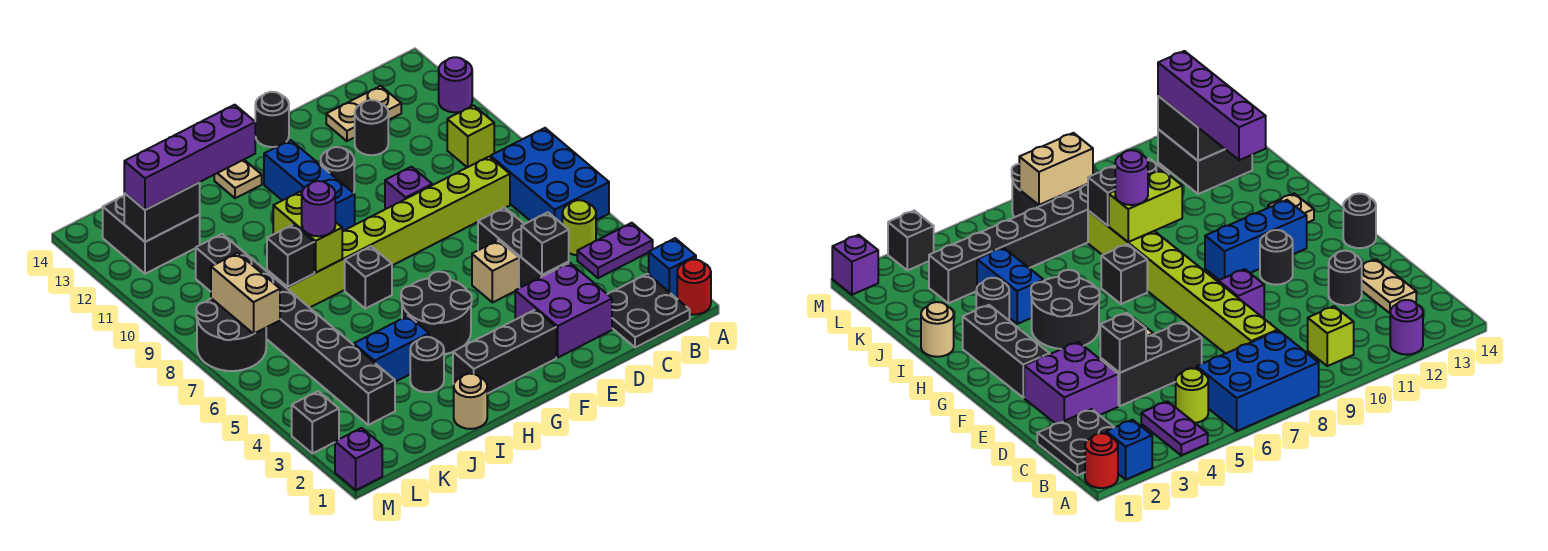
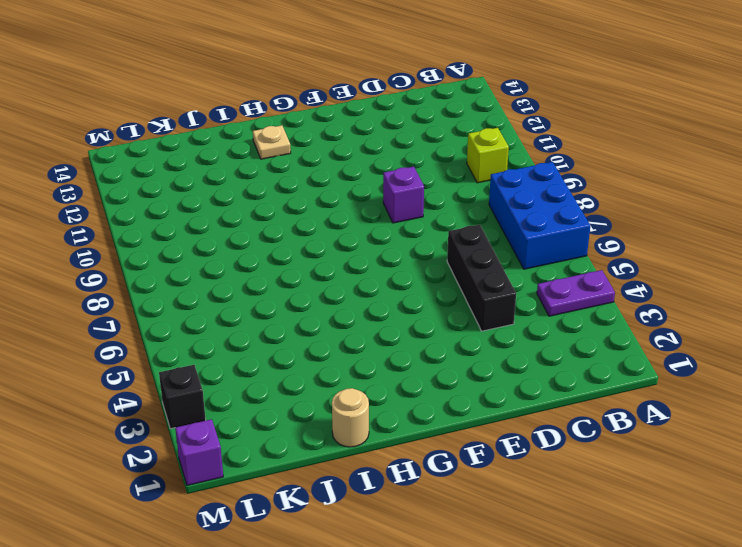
none -> red round brick A1 level 1
none -> blue brick A2 level 1
none -> purple round brick A12 level 1
none -> black plate B1:C2 level 1

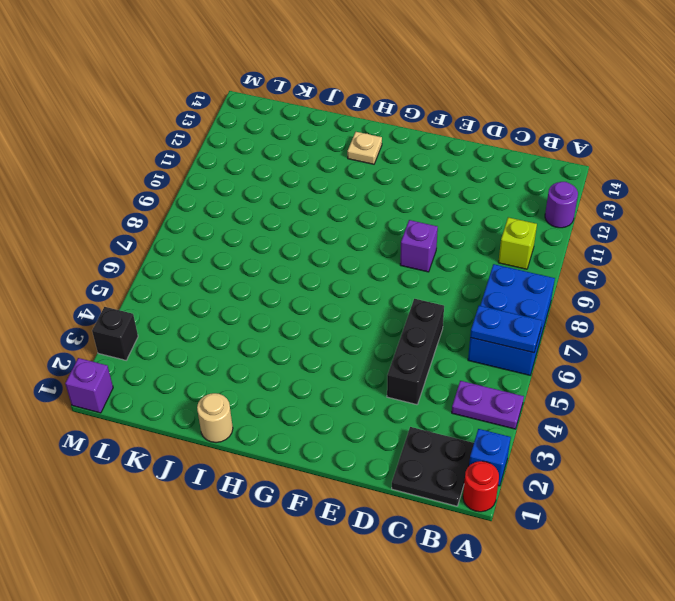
blue plate A6:B6 level 2 -> none
none -> lime round brick B5 level 1
none -> lime brick C8:J8 level 1
none -> tan plate C13:D13 level 1
none -> purple brick D2:E3 level 1

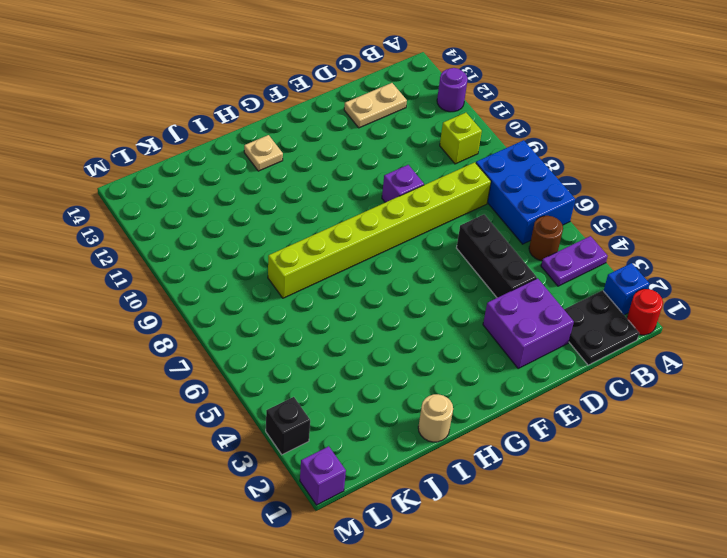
brown round brick B5 level 1 -> lime round brick B5 level 1
none -> black round brick D12 level 1
none -> tan brick E5 level 1
none -> black brick F2:H2 level 1
none -> black round brick F11 level 1

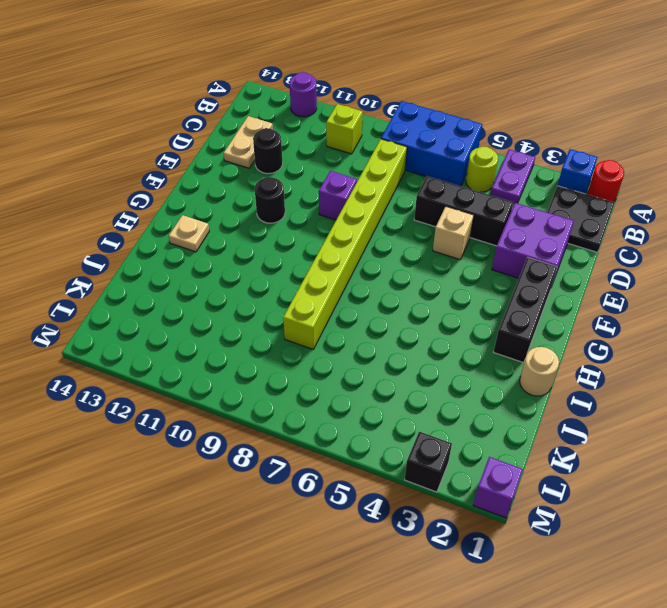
none -> black round brick F14 level 1
none -> black round brick G4:H5 level 1
none -> blue brick G10:G12 level 1
none -> black brick H7 level 1

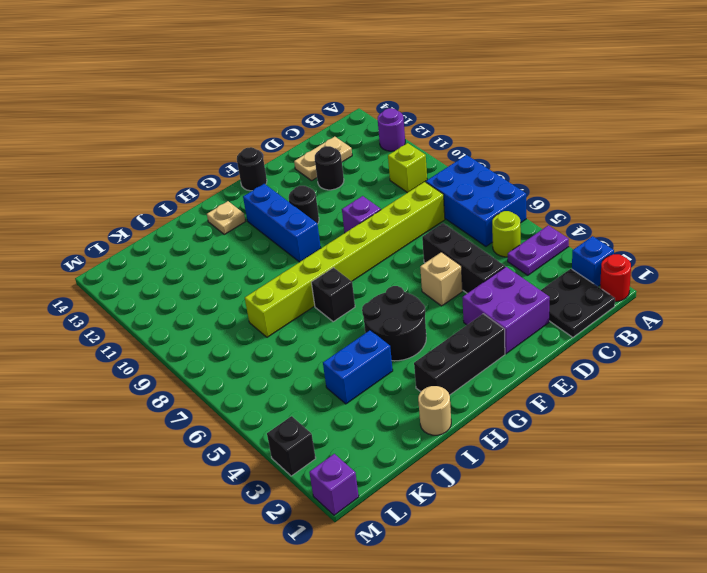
none -> black round brick I3 level 1
none -> black brick K3:K10 level 1
none -> black brick K12:L13 level 1
none -> black round brick L7:M8 level 1

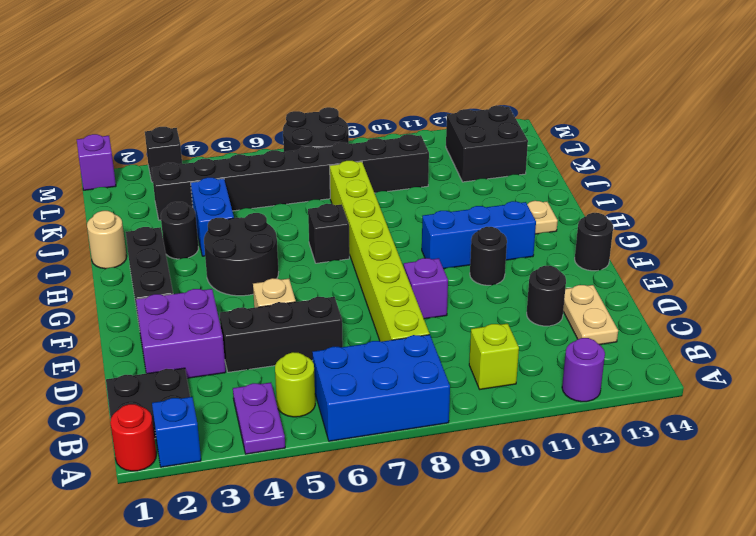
none -> black brick D4 level 2
none -> lime brick I8:I9 level 2
none -> black brick J8 level 2
none -> black brick K12:L12 level 2

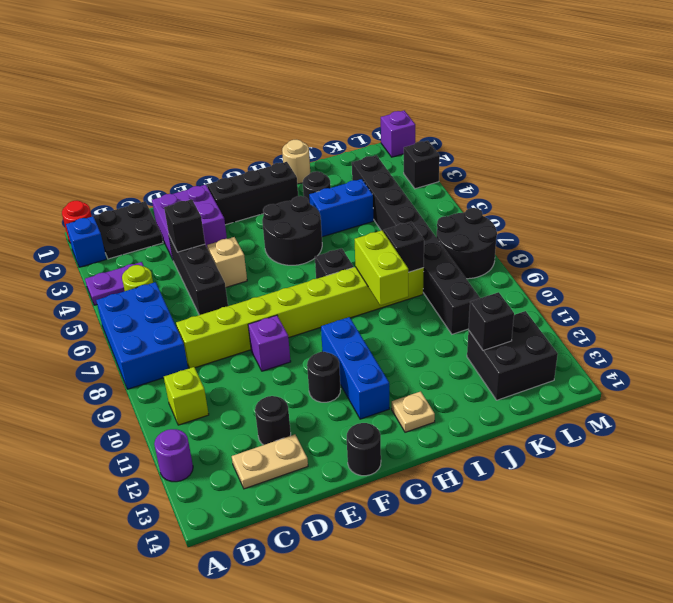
black brick K12 level 2 -> black brick K12:L12 level 2
none -> tan brick L7:L8 level 2
none -> purple round brick I8 level 3
none -> purple brick I12:L12 level 3

